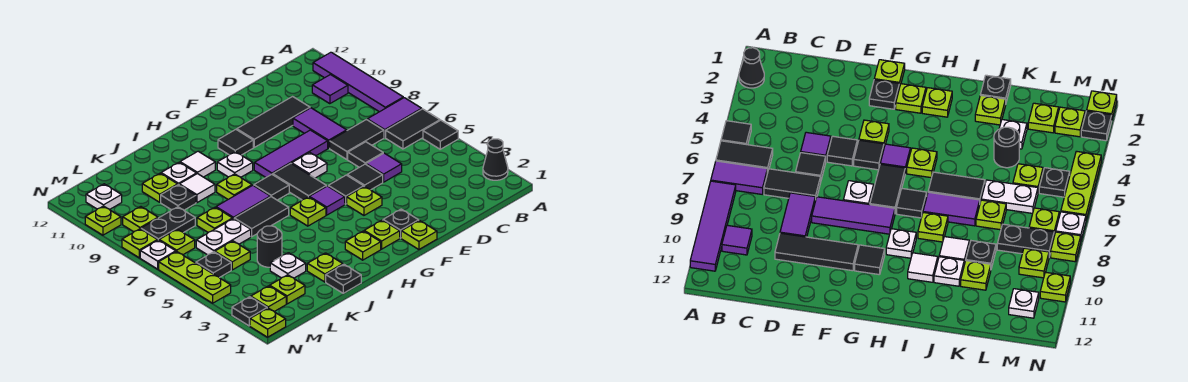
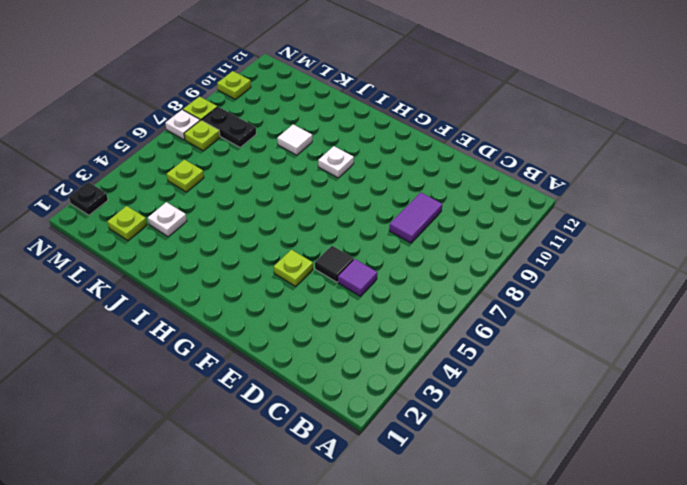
none -> black cone A2 level 1
none -> black tile A5 level 1
none -> black tile A6:B6 level 1
none -> purple tile A7:B7 level 1

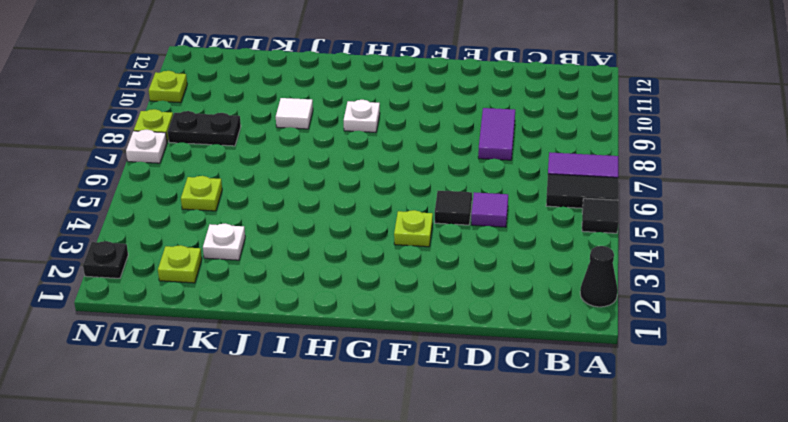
none -> purple tile A8:A11 level 1
none -> purple tile B10 level 1
none -> black tile C7:D7 level 1
none -> black tile D6 level 1

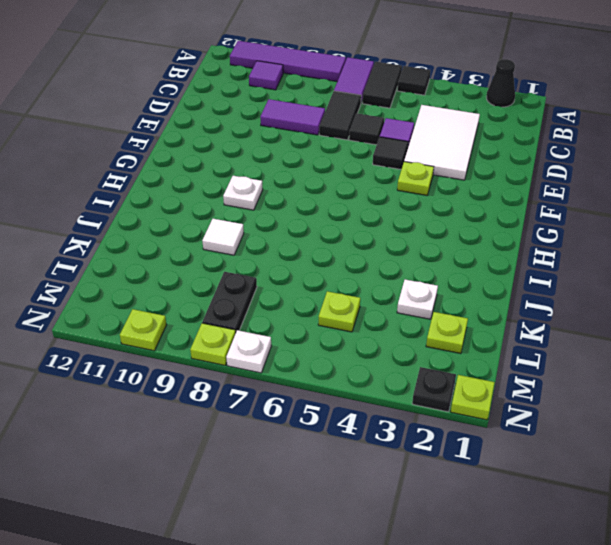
white tile C3:E4 level 1 -> none
none -> black tile D10:F10 level 1
none -> purple tile E8:G8 level 1
none -> lime plate F1 level 1
none -> black plate F2 level 1

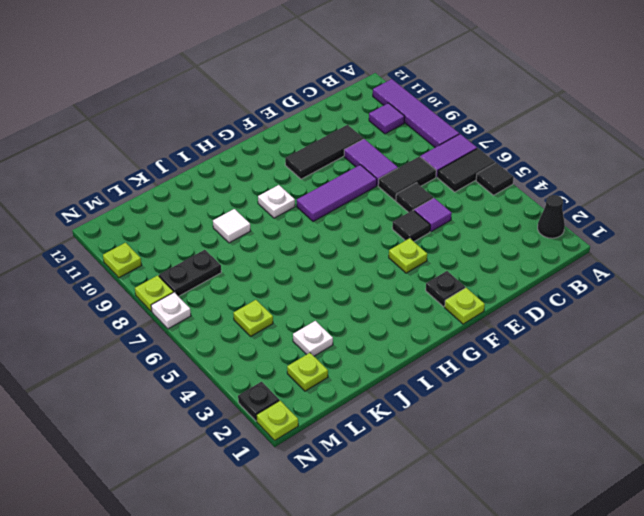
none -> black tile F5 level 1
none -> white plate F7 level 1
none -> lime plate G2 level 1
none -> purple tile G5 level 1

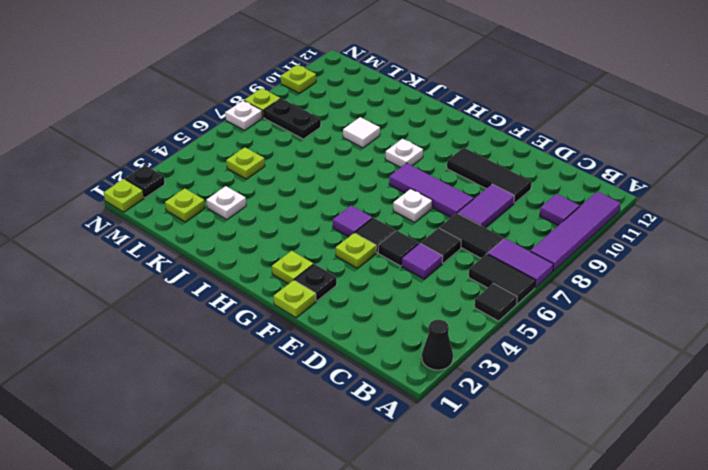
none -> black tile G6:G7 level 1
none -> black tile G10 level 1
none -> lime plate H2 level 1
none -> lime plate H5 level 1

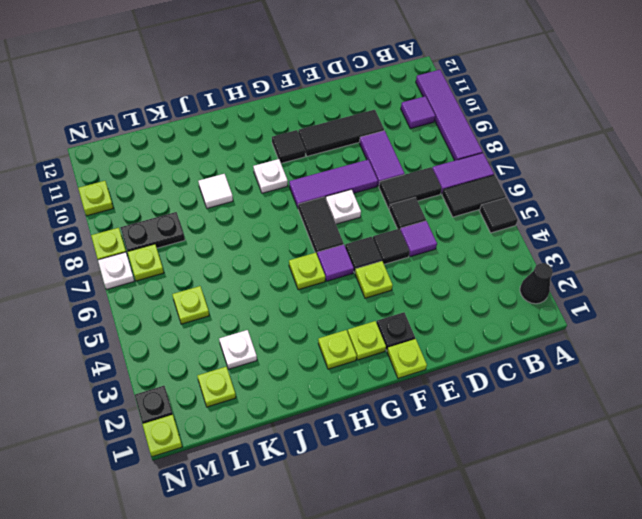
none -> black tile H7 level 1
none -> black tile I6:J6 level 1
none -> purple tile I7:J7 level 1
none -> lime plate I8 level 1

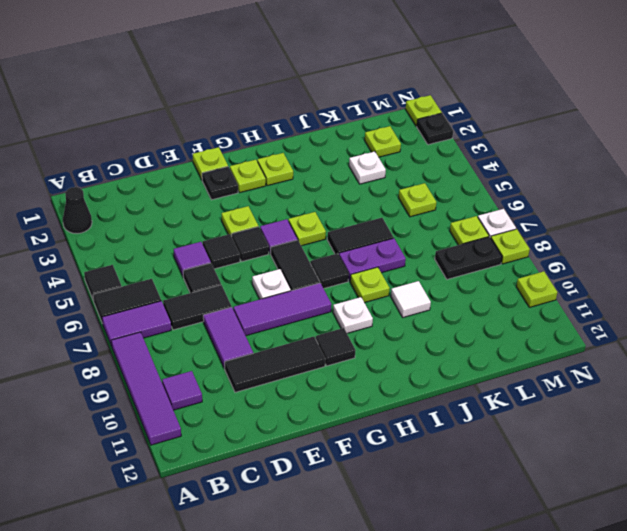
purple plate I7:J7 level 1 -> purple tile I7:J7 level 1
none -> white tile I10 level 1
none -> black plate J1 level 1
none -> lime plate J2 level 1
none -> white plate J10 level 1

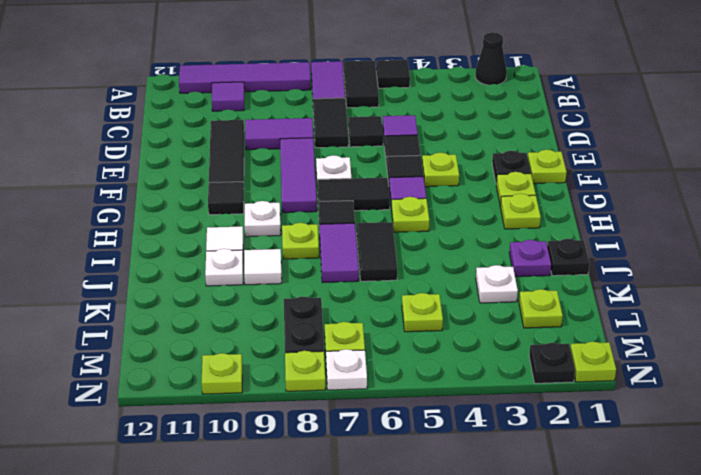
purple plate J2 level 1 -> lime plate J2 level 1
none -> black round brick K4 level 1
none -> white plate K6:L6 level 1
none -> lime plate K7 level 1
none -> black plate K9 level 1

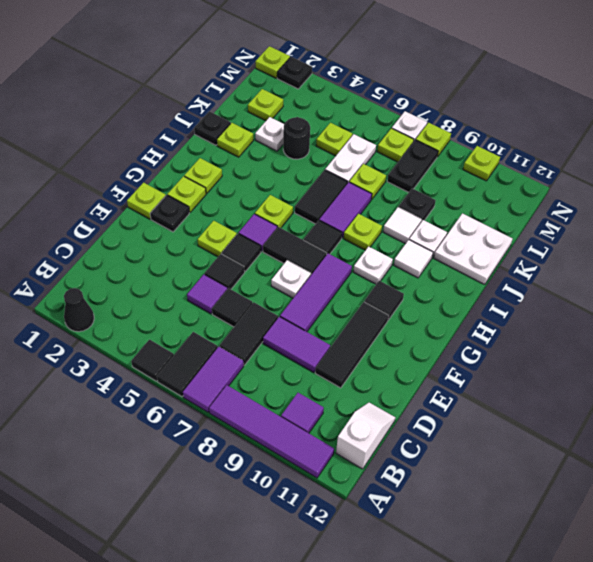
white slope B12:C12 level 1 top B -> none
white plate J11:K12 level 1 -> none
none -> lime plate K10 level 1
none -> lime plate M2 level 1
none -> black plate M5 level 1
none -> lime plate M9 level 1

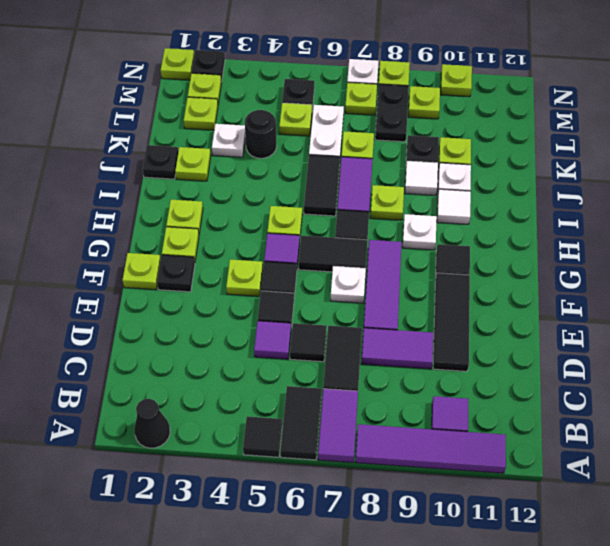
none -> white plate M11 level 1
none -> lime plate N4:N6 level 1

